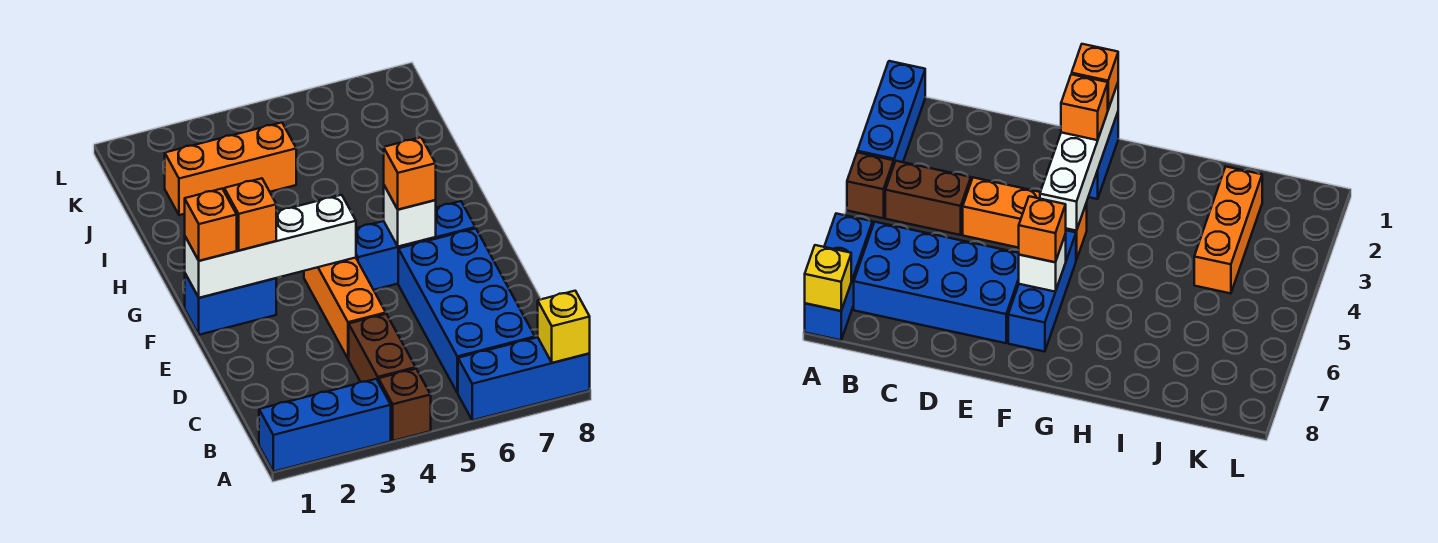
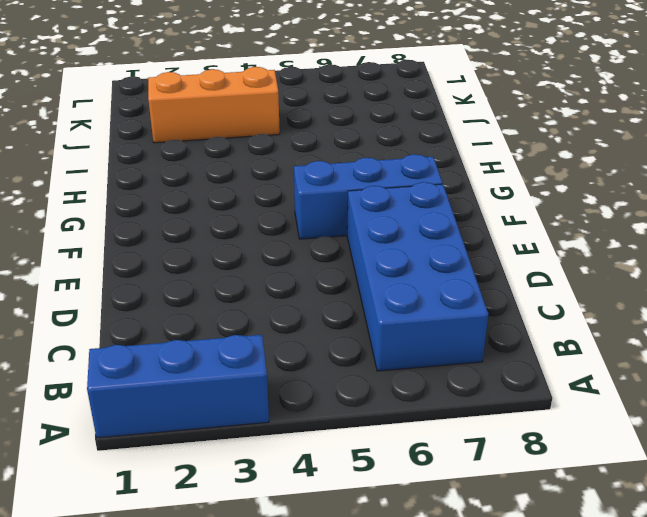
none -> brown brick A4 level 1
none -> blue brick A6:A8 level 1
none -> brown brick B4:C4 level 1

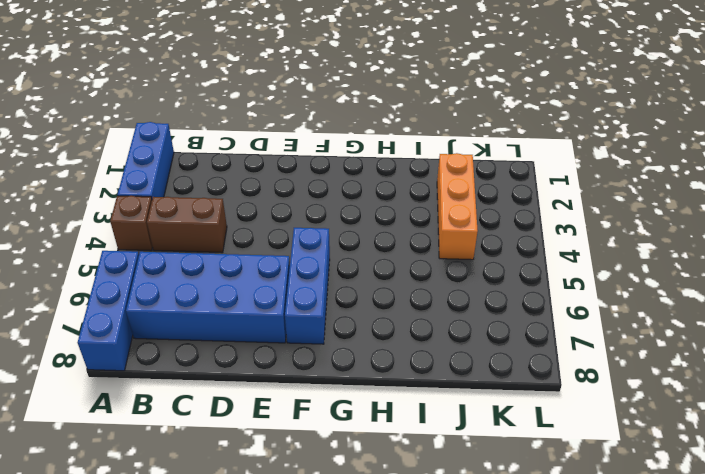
none -> orange brick D4:F4 level 1
none -> blue brick F1:F2 level 1
none -> yellow brick A8 level 2

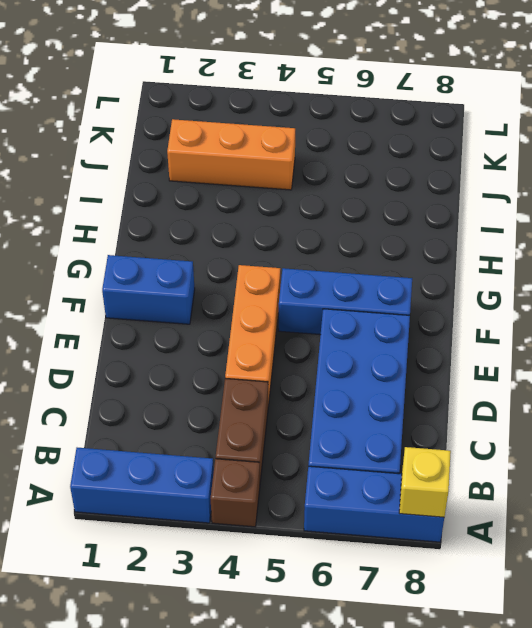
none -> white brick F1:F4 level 2
none -> white brick F6 level 2
none -> orange brick F1 level 3

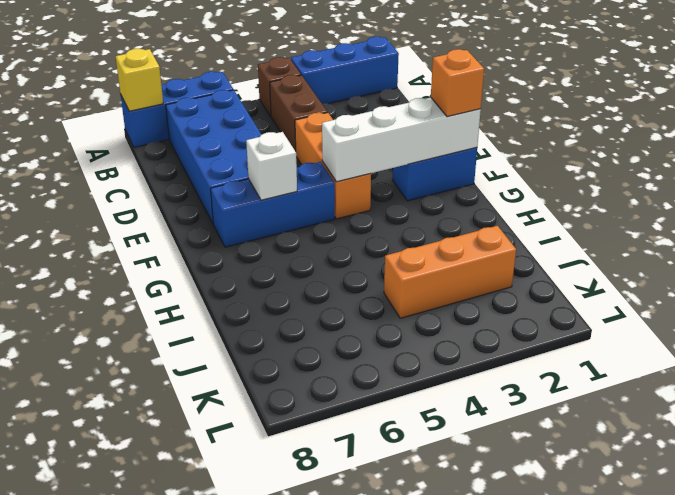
none -> orange brick F2 level 3
none -> orange brick F6 level 3

